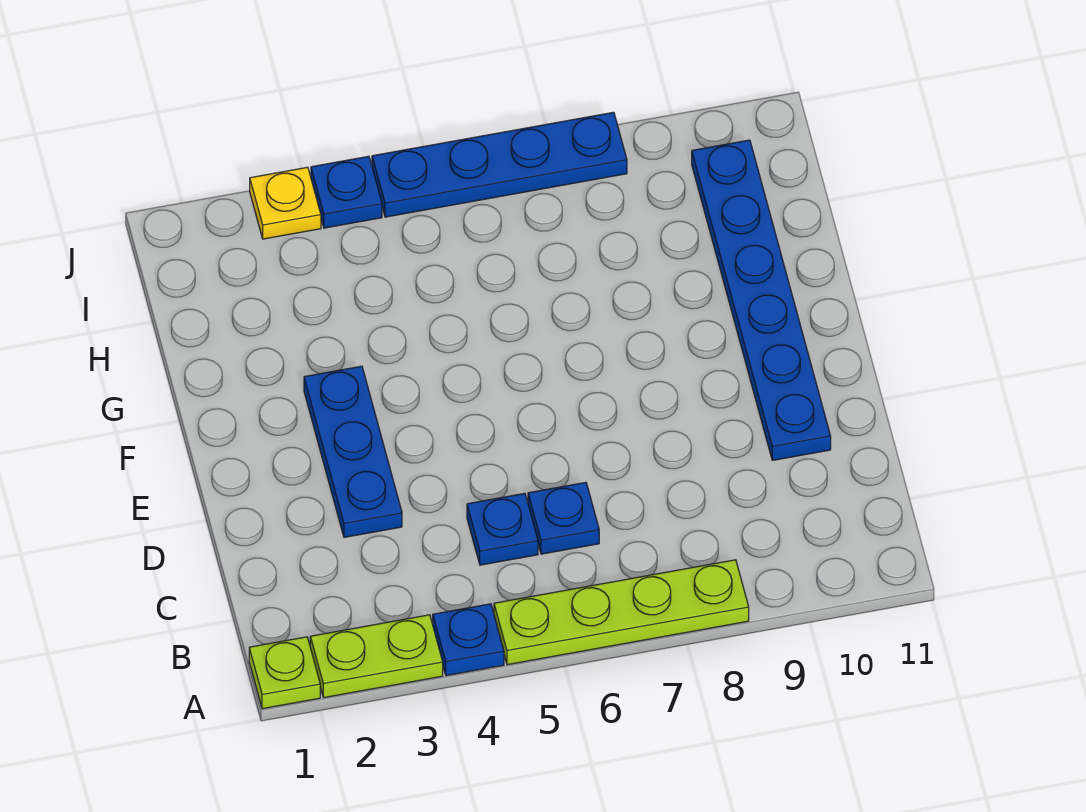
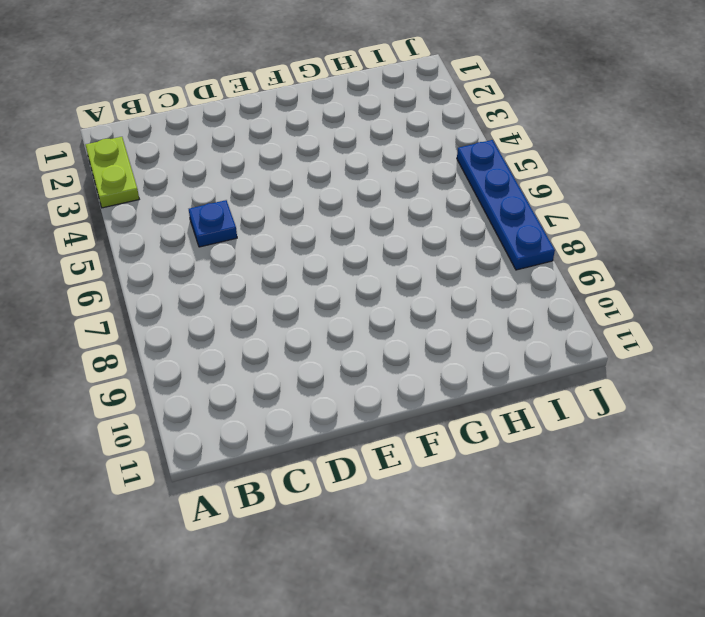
none -> lime plate A1 level 1
none -> blue plate A4 level 1

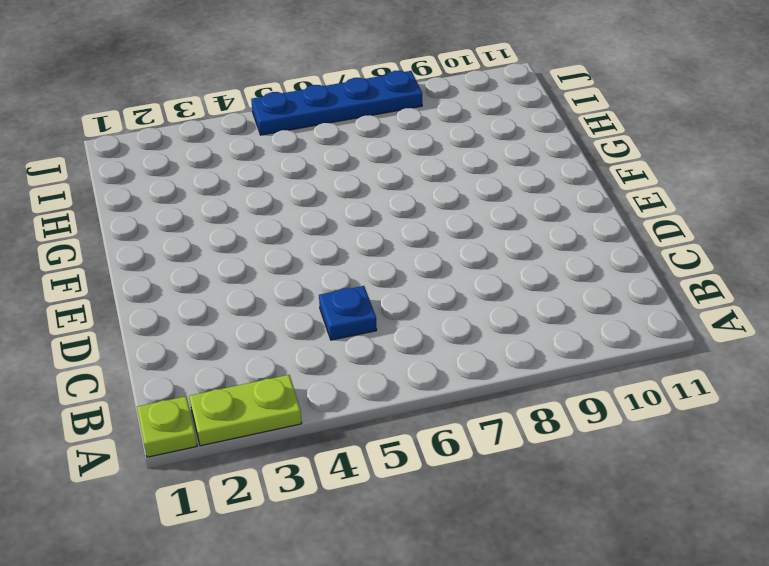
none -> blue plate A4 level 1
none -> lime plate A5:A8 level 1

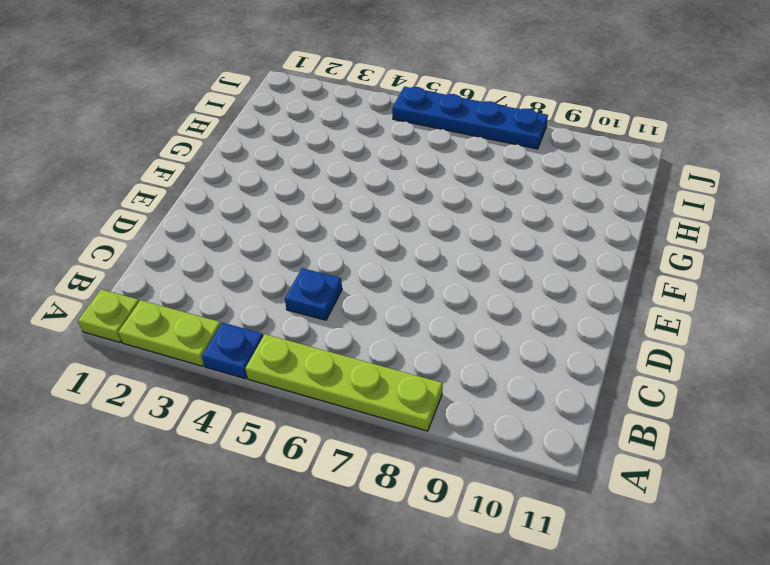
none -> blue plate C6 level 1
none -> blue plate D3:F3 level 1

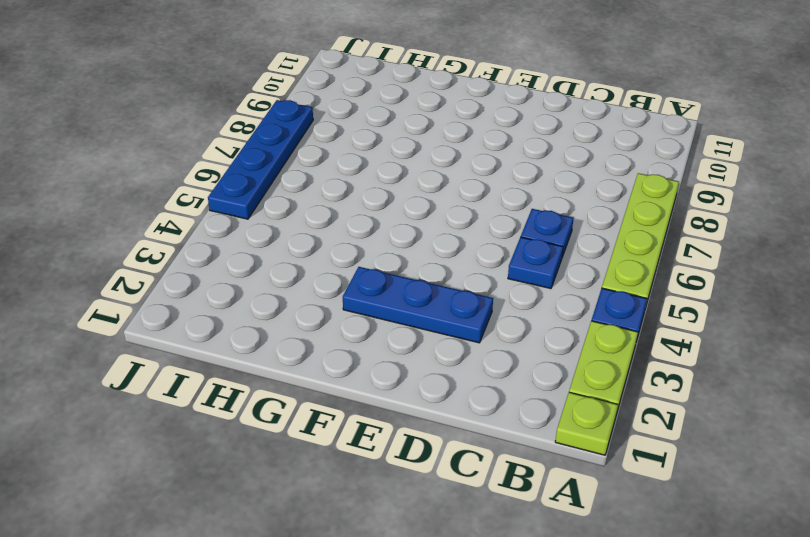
none -> blue plate D10:I10 level 1
none -> yellow plate J3 level 1

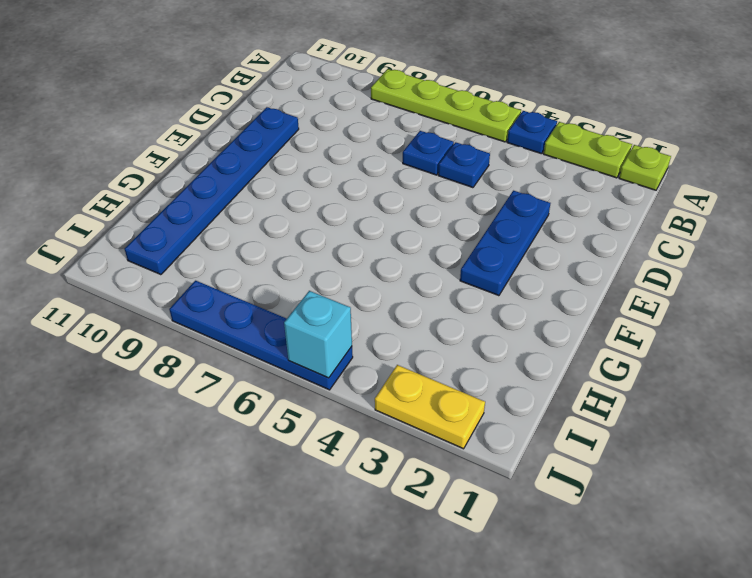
yellow plate J2:J3 level 1 -> yellow plate J3 level 1
cyan brick J5 level 2 -> none
none -> blue plate J4 level 1

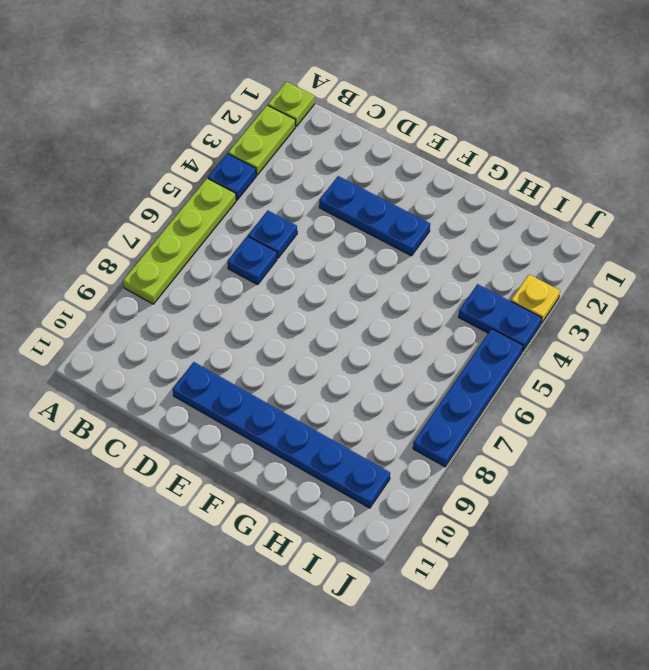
blue plate I4:J4 level 1 -> blue plate J4 level 1

